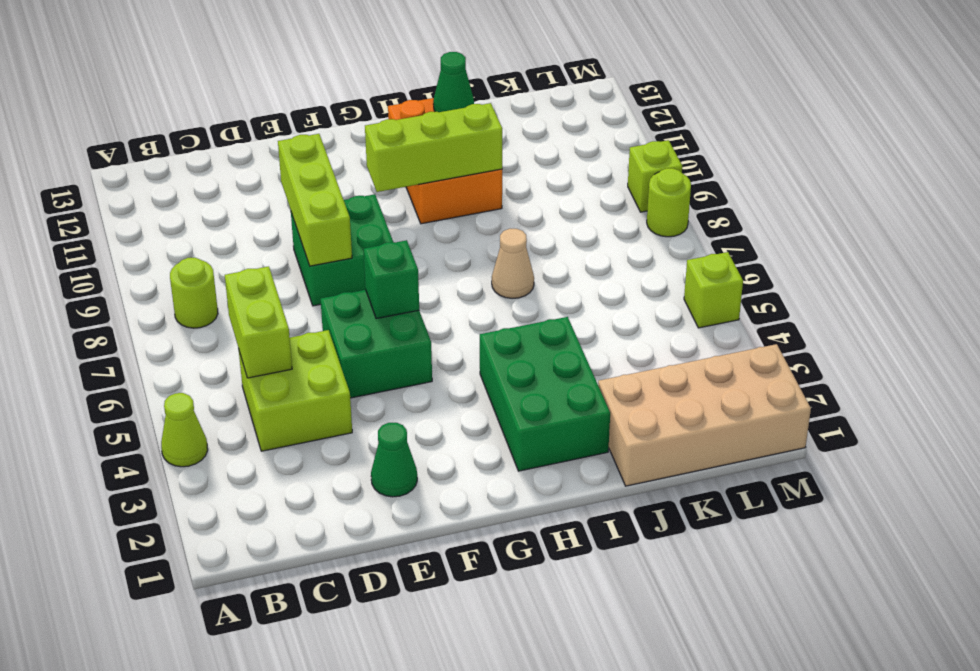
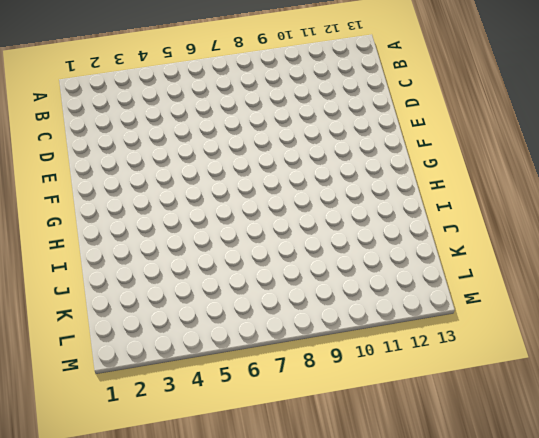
none -> lime cone A4 level 1
none -> lime round brick B8 level 1
none -> lime brick C4:D5 level 1

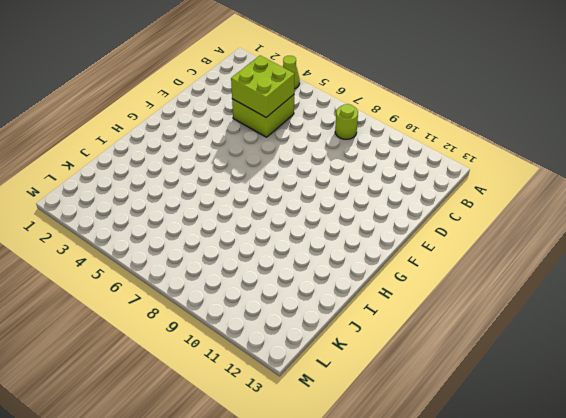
lime brick C4:D5 level 2 -> lime brick C5:C6 level 2
none -> green cone E2 level 1
none -> green brick E5:F6 level 1
none -> green brick E8:F9 level 1

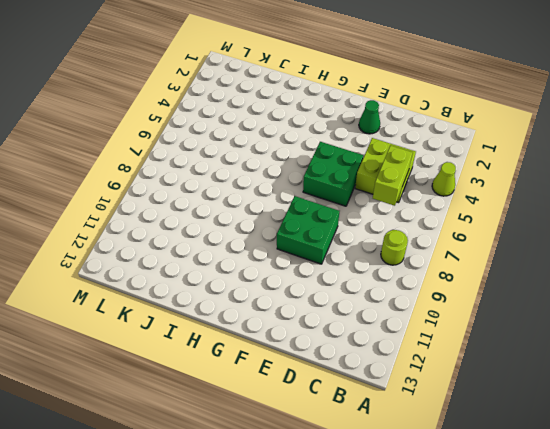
none -> green brick H2:I4 level 1
none -> orange brick H10:I12 level 1
none -> tan cone I7 level 1

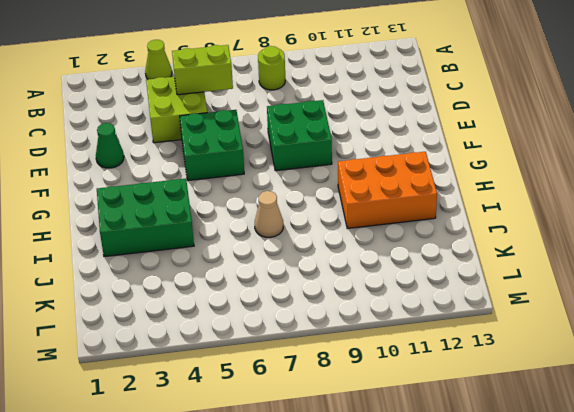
none -> tan brick J1:M2 level 1
none -> lime brick M5 level 1
none -> lime round brick M8 level 1

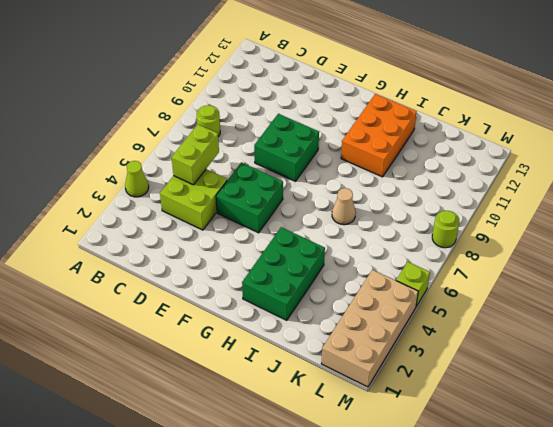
tan brick L1:M4 level 1 -> tan brick J1:M2 level 1
none -> green cone E2 level 1
none -> lime brick M9 level 1
none -> lime brick E8:E10 level 2

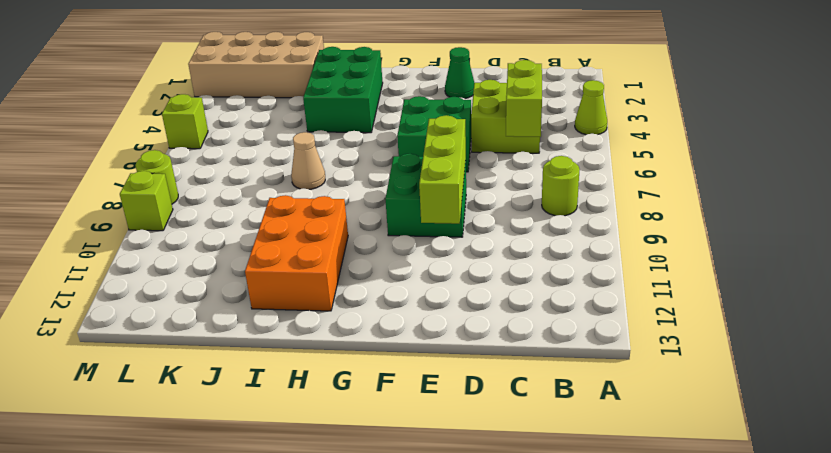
none -> green brick F6 level 2
none -> lime brick G10:I10 level 2
none -> green cone I12 level 2

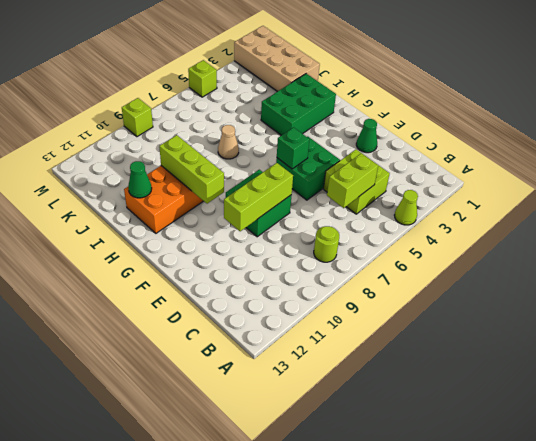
none -> lime round brick M8 level 1

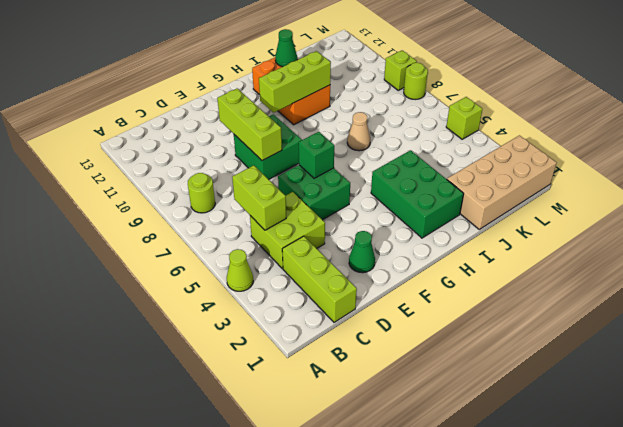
lime brick C1:C3 level 1 -> none

